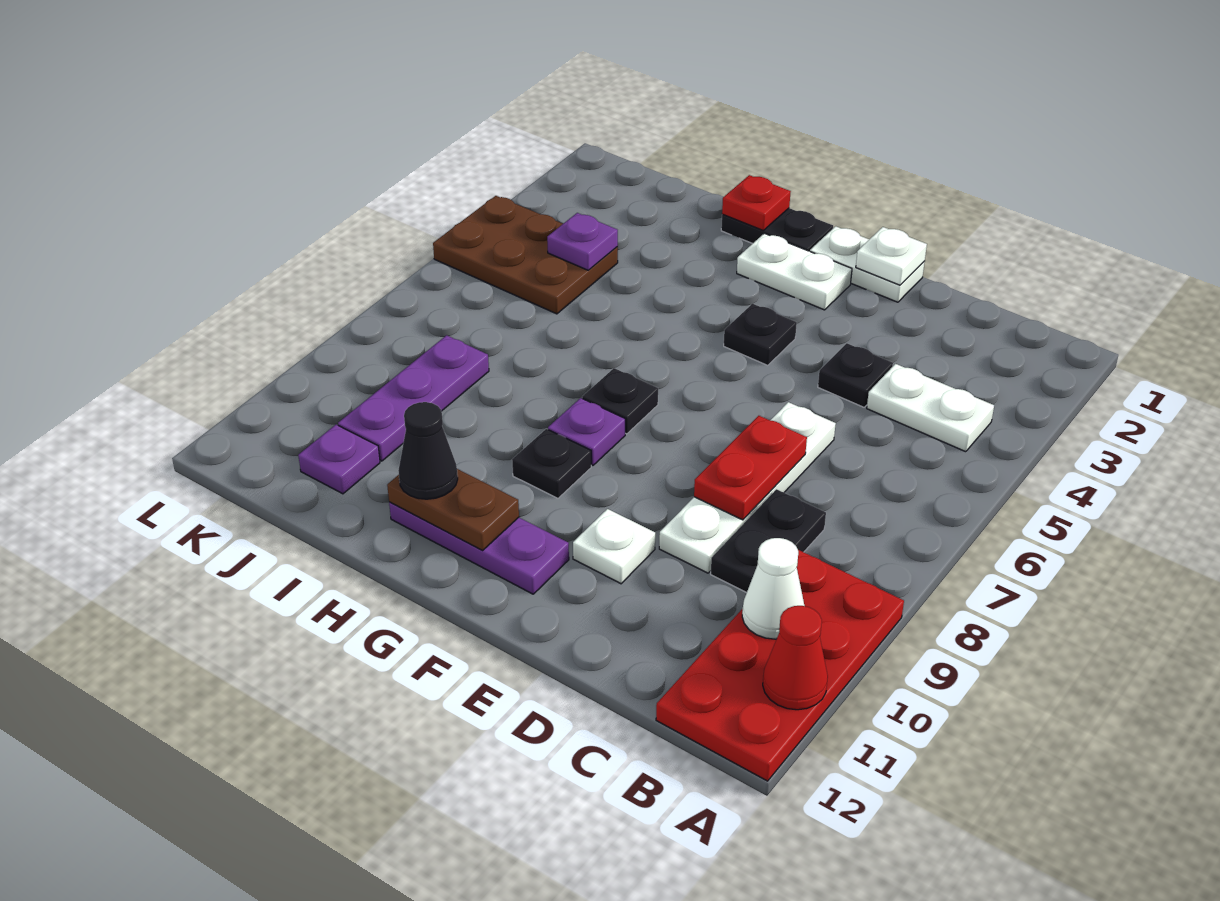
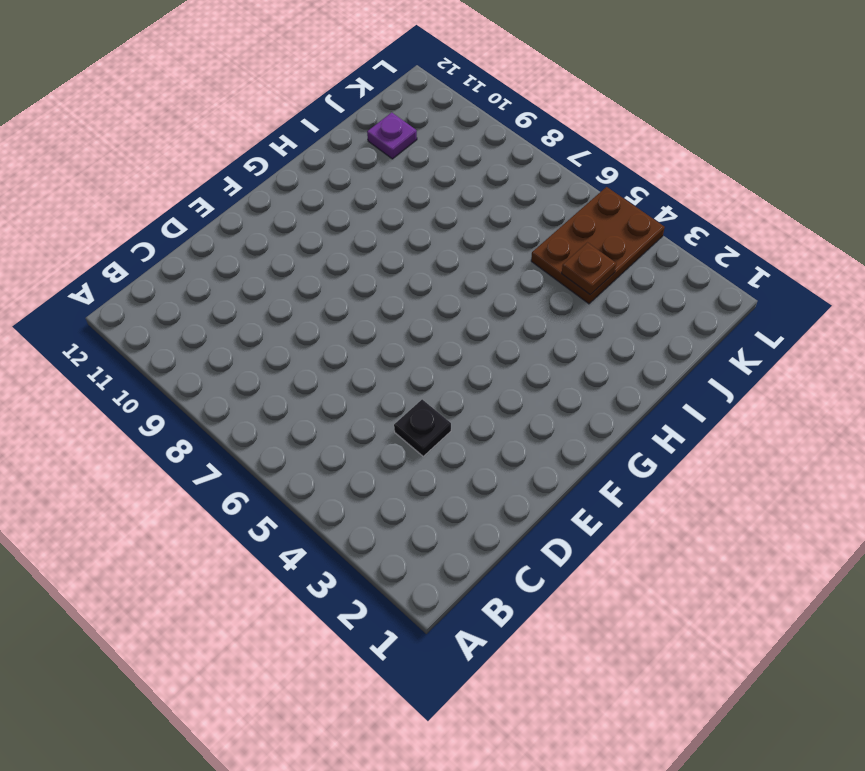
brown plate J4 level 2 -> purple plate J4 level 2
none -> red plate A9:B12 level 1
none -> white plate B4:C4 level 1
none -> black plate C8:C9 level 1

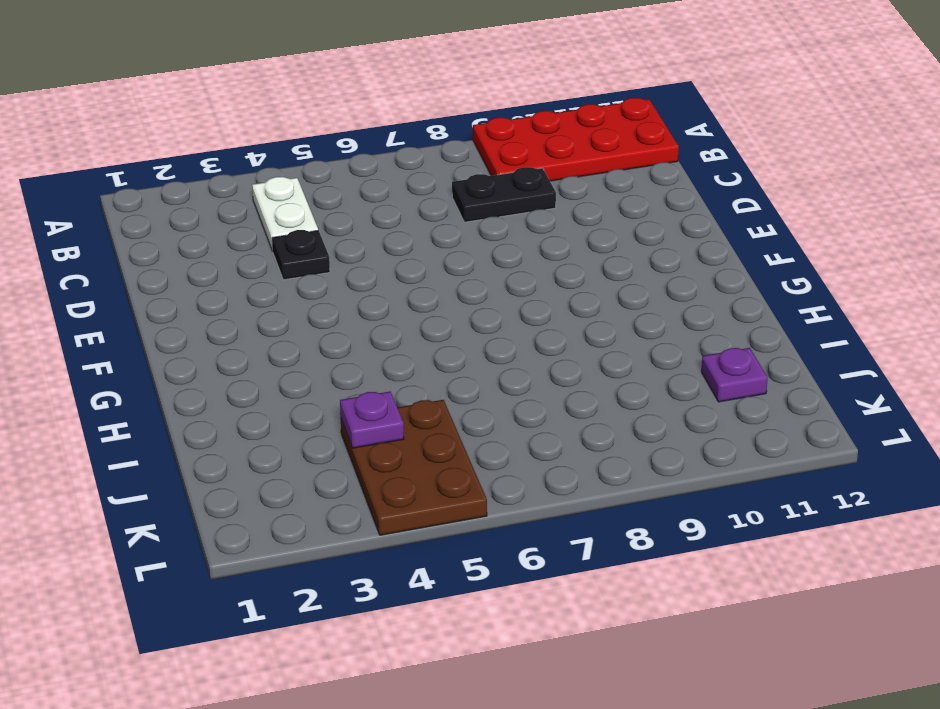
none -> white plate D6:D9 level 1
none -> white plate E1:F1 level 1
none -> white plate E10 level 1

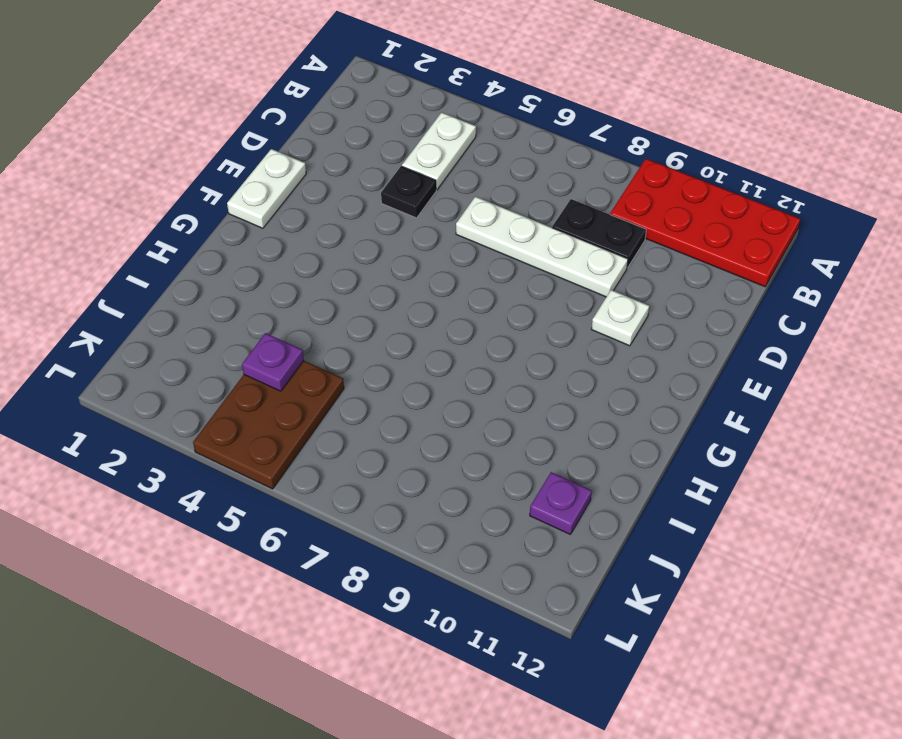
none -> white plate F2:G2 level 1
none -> black plate F4 level 1
none -> purple plate F11:H11 level 1

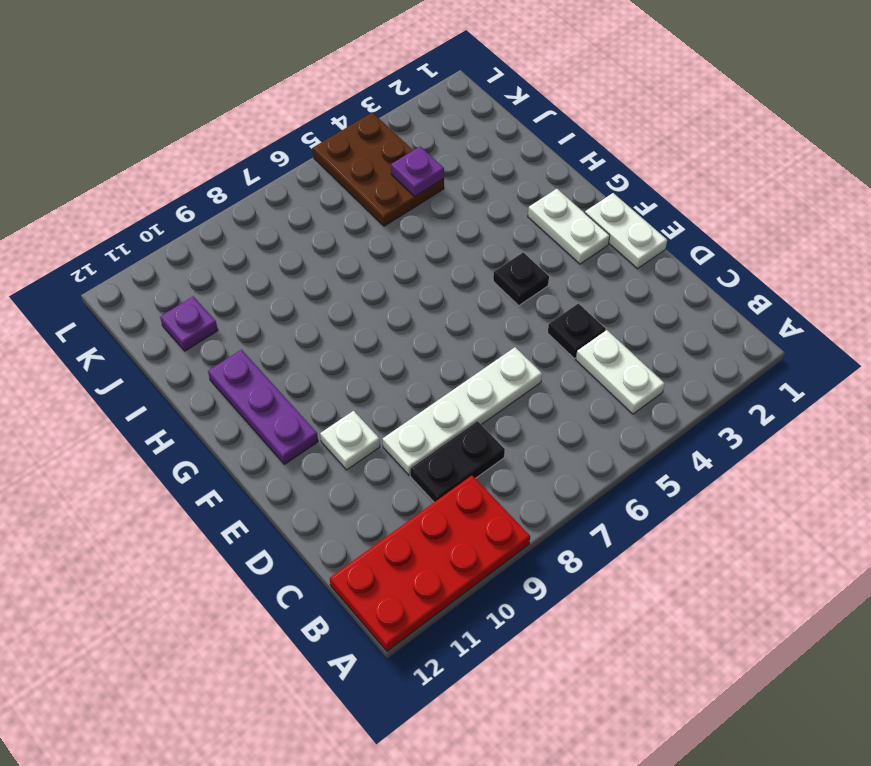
none -> black plate G1:H1 level 1
none -> black plate G7 level 1
none -> purple plate G8 level 1

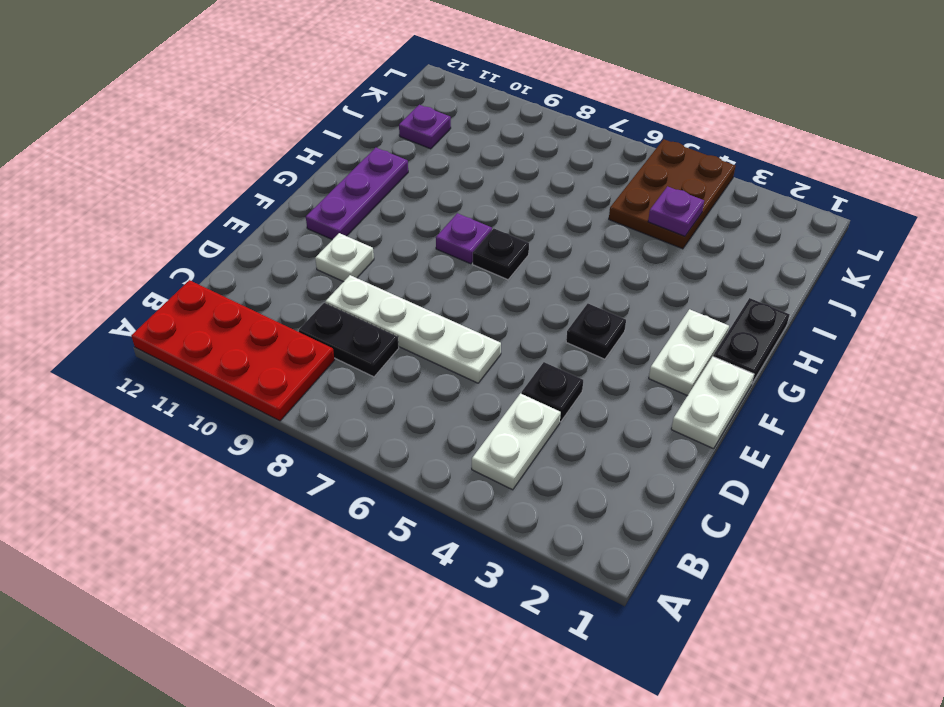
none -> black plate G9 level 1
none -> purple plate J8:J10 level 1
none -> red cone A11 level 2

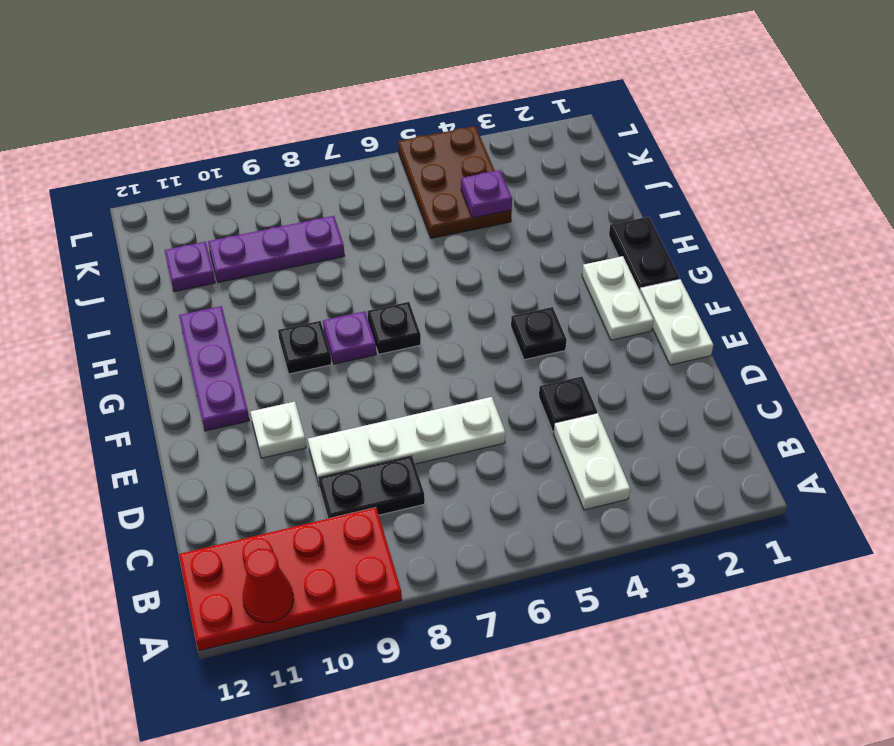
none -> white cone B10 level 2
none -> red plate D7:D8 level 2
none -> white plate E1 level 2

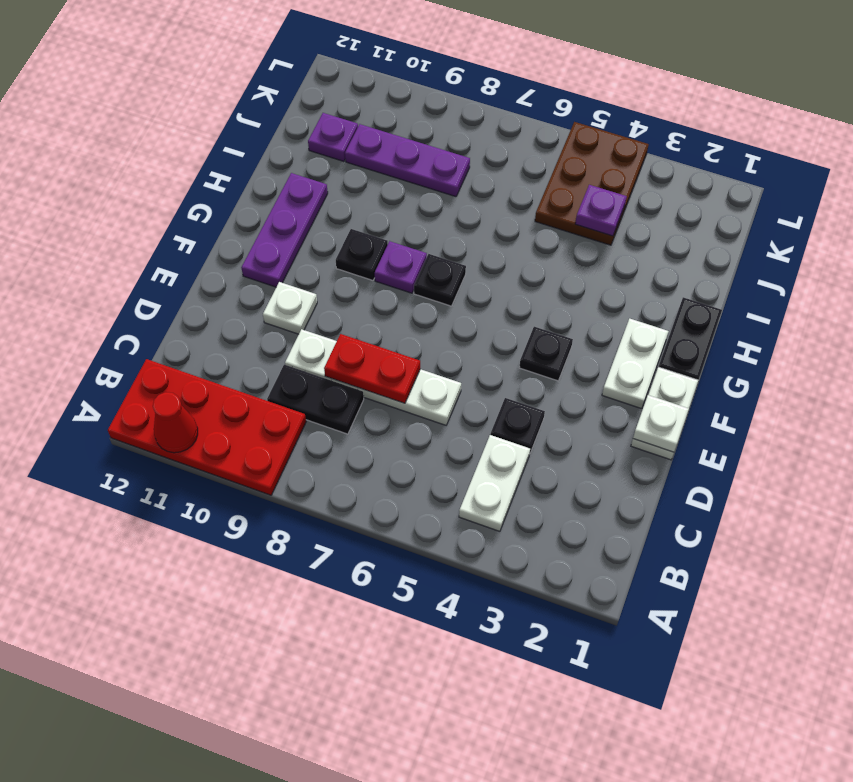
none -> white cone B10 level 2
none -> brown plate G11:H11 level 2
none -> red plate H1 level 2

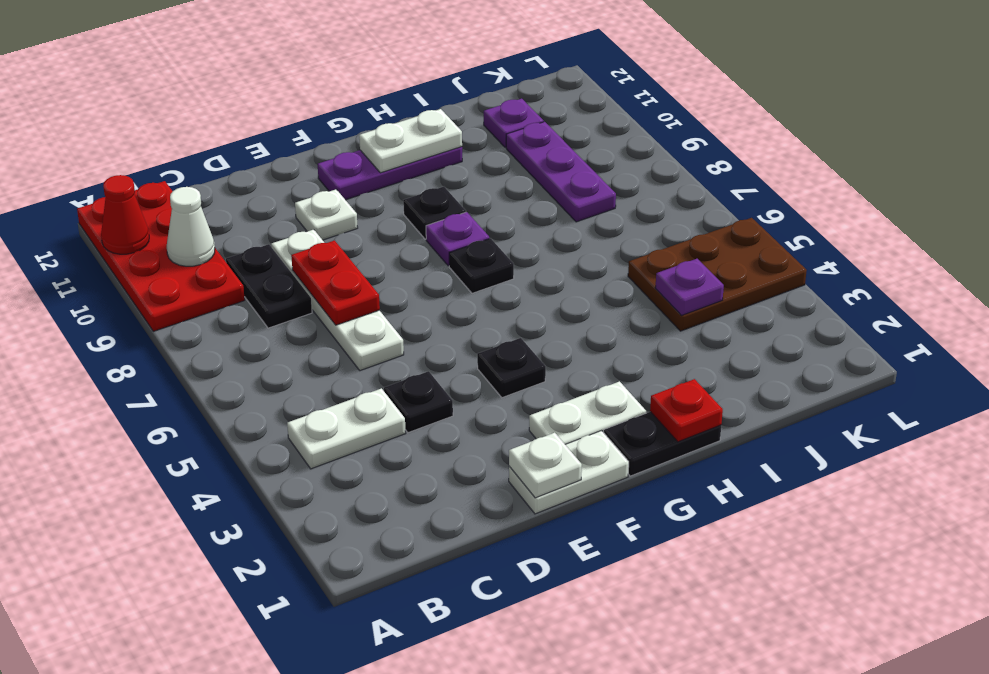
white plate G11:H11 level 2 -> brown plate G11:H11 level 2
none -> black cone H11 level 3

